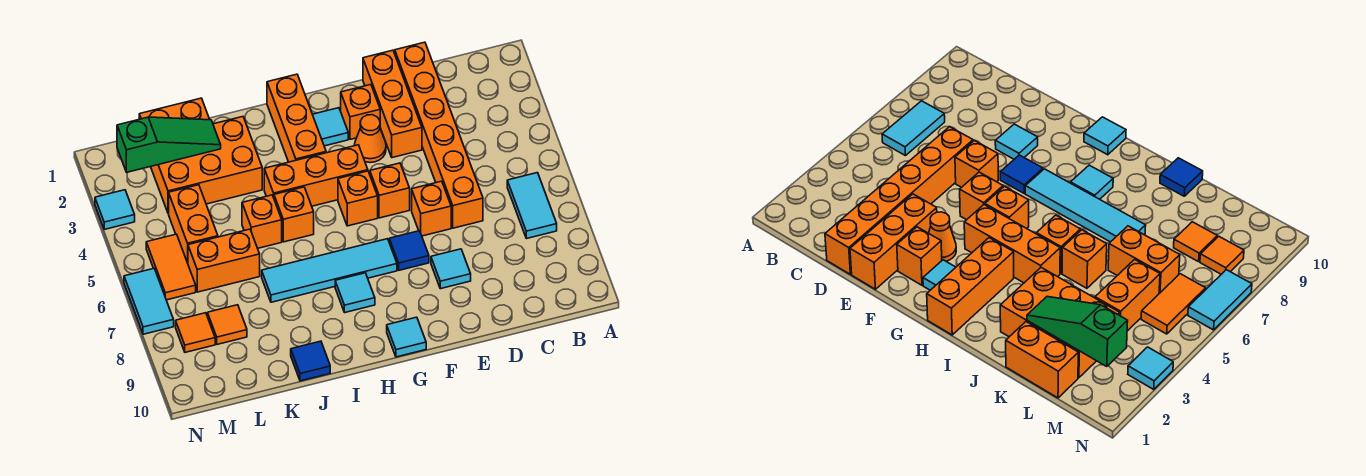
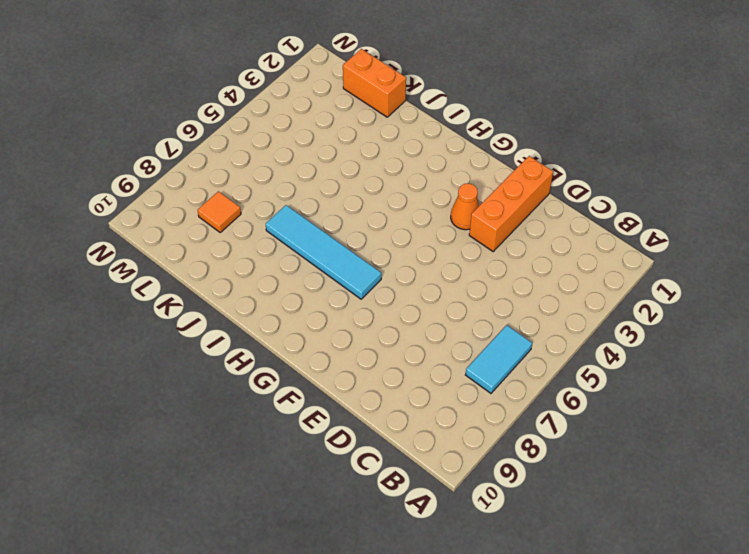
none -> orange brick D1:D6 level 1
none -> orange brick E6 level 1
none -> cyan tile E8 level 1

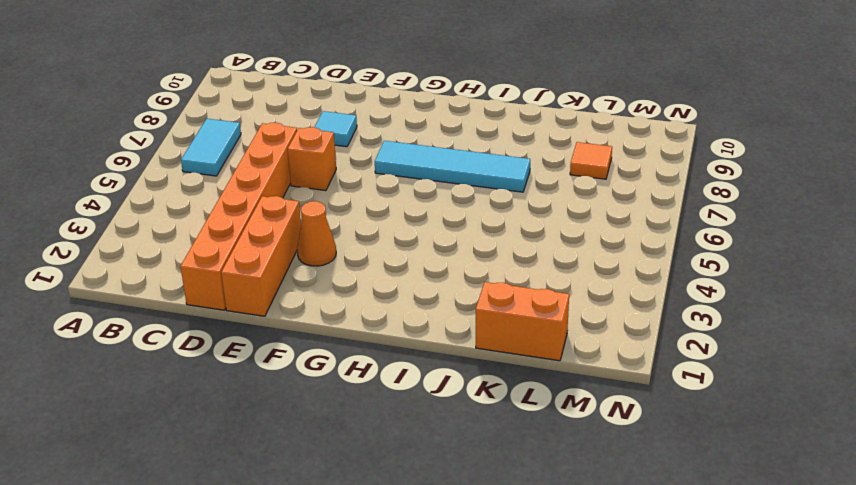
none -> orange brick F2 level 1
none -> orange brick F5 level 1
none -> blue tile F7 level 1

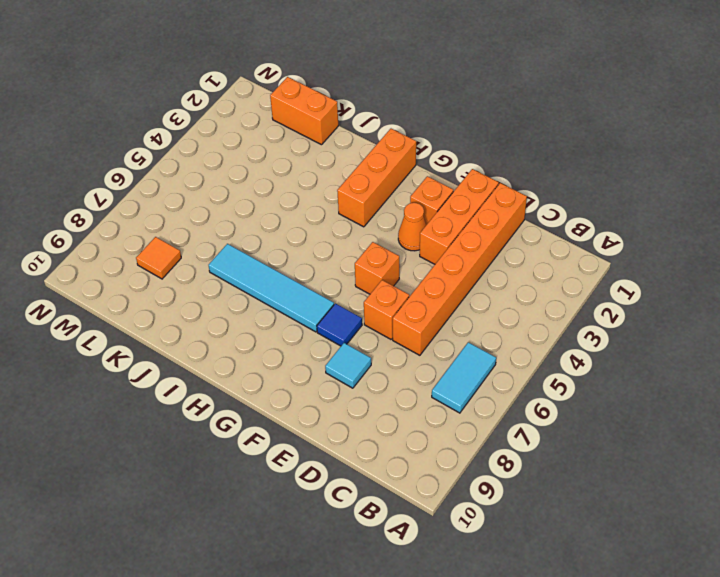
none -> cyan tile G2 level 1
none -> orange brick G4:I4 level 1
none -> orange brick G5 level 1

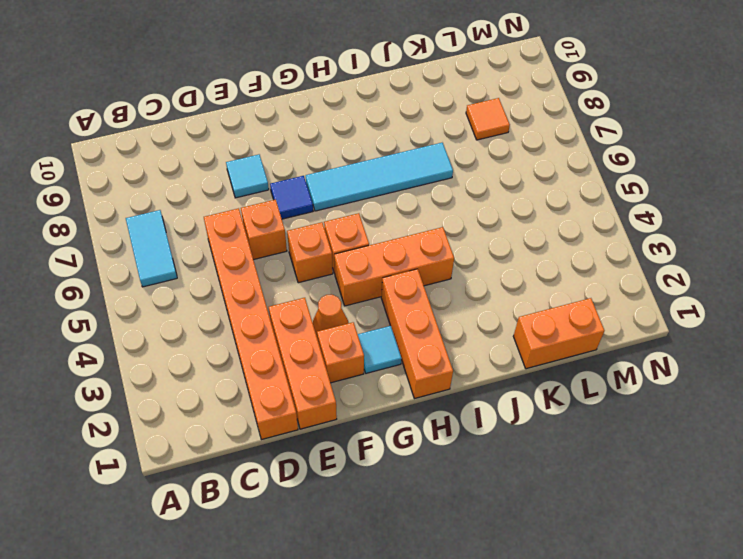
none -> cyan tile G10 level 1
none -> cyan tile H8 level 1
none -> orange brick I5 level 1

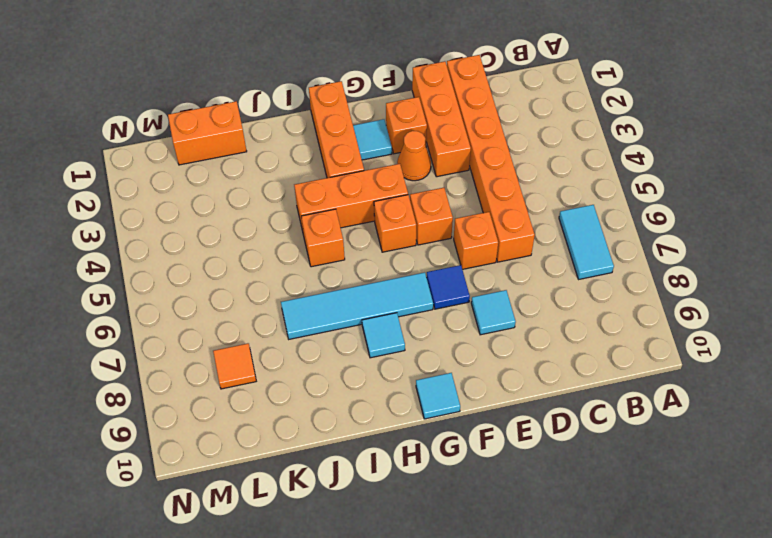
none -> orange brick J2:L3 level 1
none -> orange brick J5 level 1
none -> blue tile J10 level 1

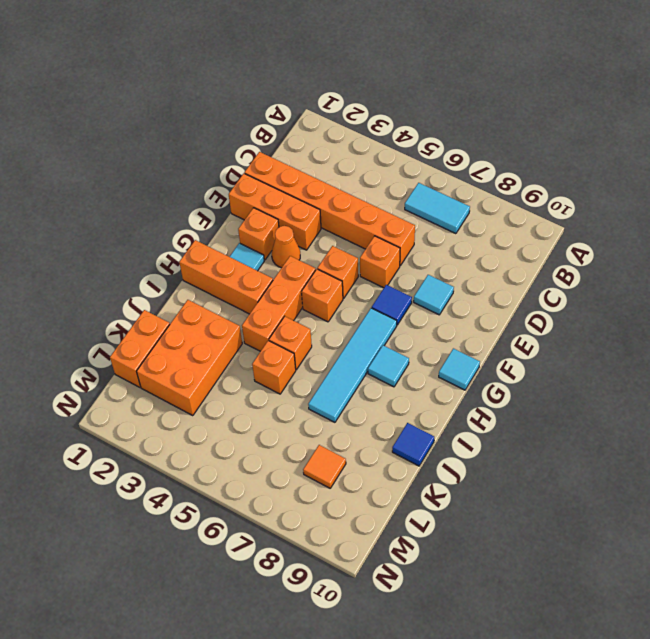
none -> orange brick K6:L6 level 1
none -> orange brick L4:L5 level 1
none -> orange tile M5:M6 level 1

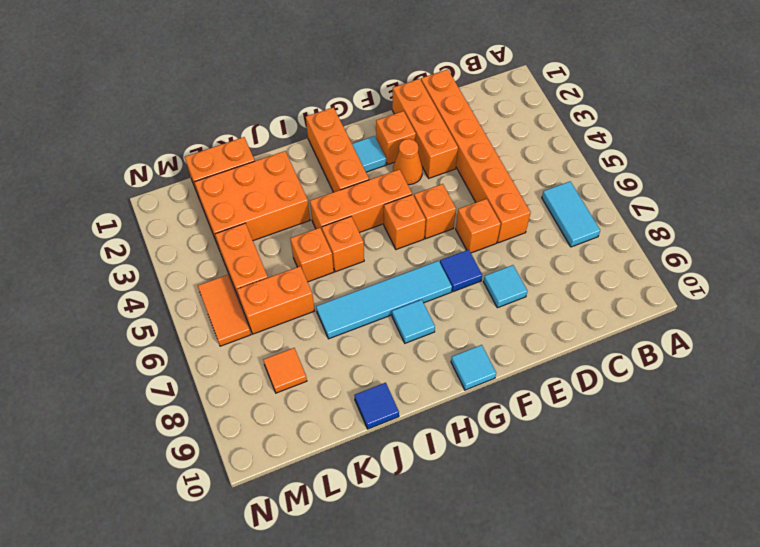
none -> orange tile M8 level 1
none -> cyan tile N3 level 1
none -> cyan tile N6:N7 level 1

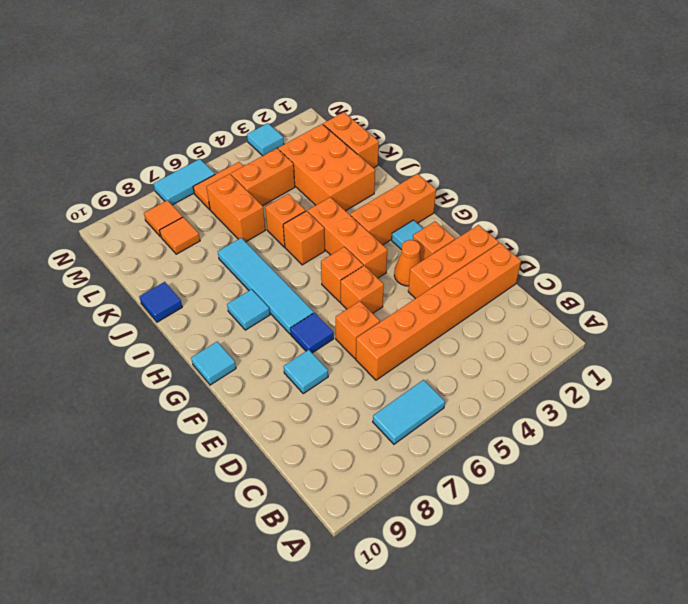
none -> green slope K2:M2 level 2 top M

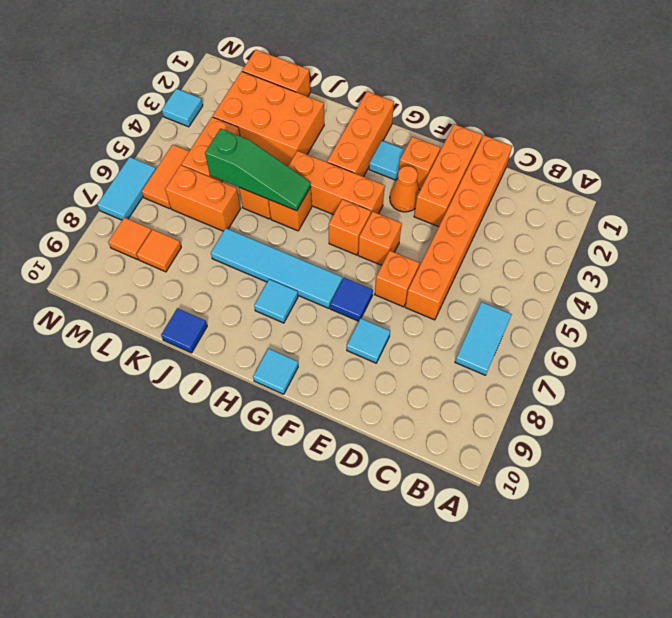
green slope I5:K5 level 2 top K -> green slope K2:M2 level 2 top M

